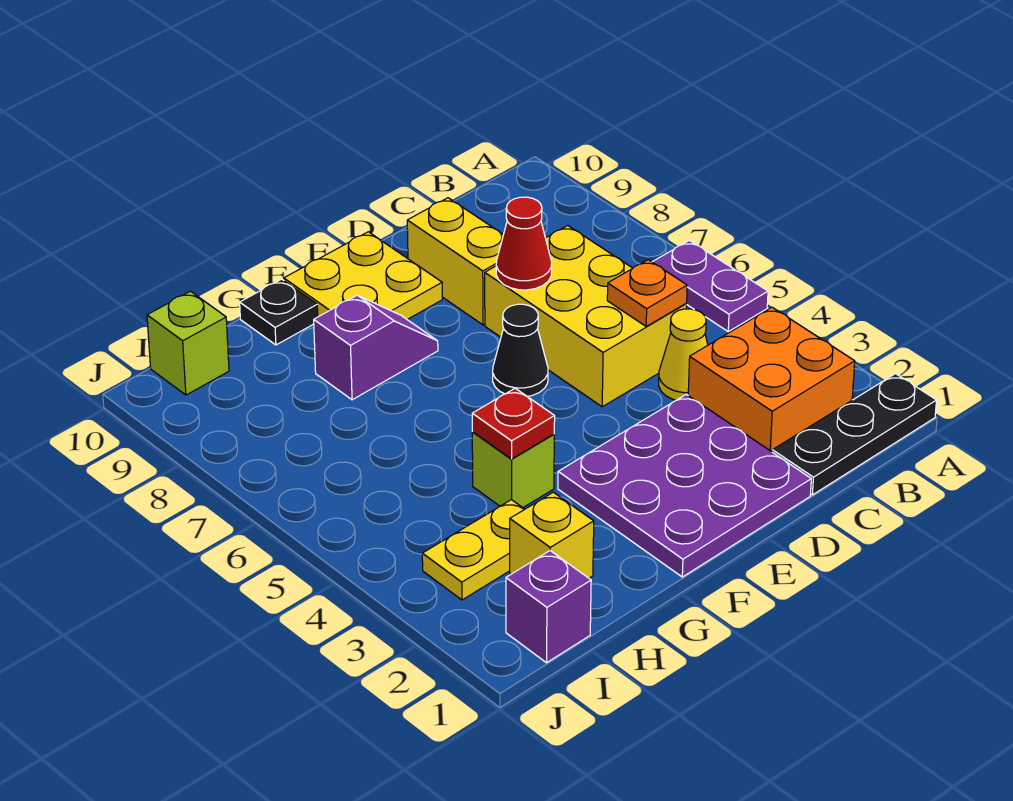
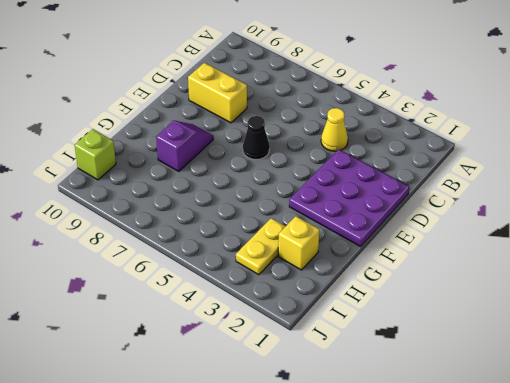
none -> black plate A1:C1 level 1
none -> purple plate A5:A6 level 1
none -> orange brick B2:C3 level 1

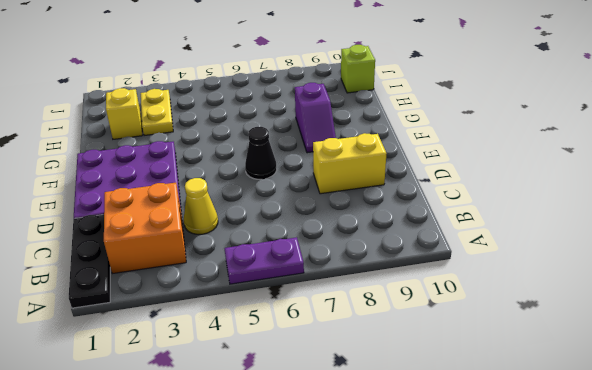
none -> yellow brick C5:D7 level 1
none -> yellow plate E9:F10 level 1
none -> lime brick G4 level 1

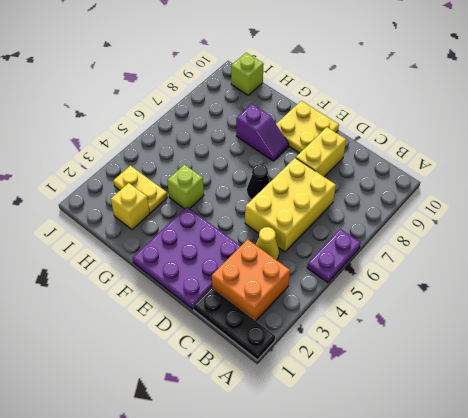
none -> black plate G10 level 1
none -> purple brick I1 level 1
none -> orange plate C5 level 2

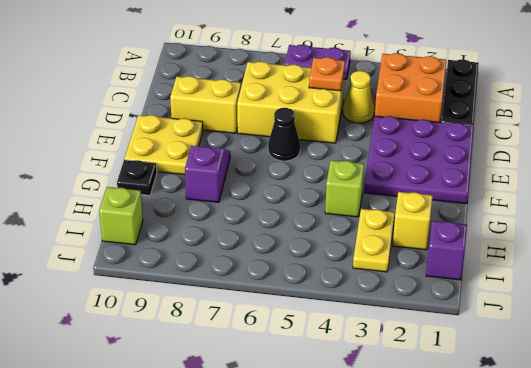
none -> red cone D7 level 2
none -> red plate G4 level 2

